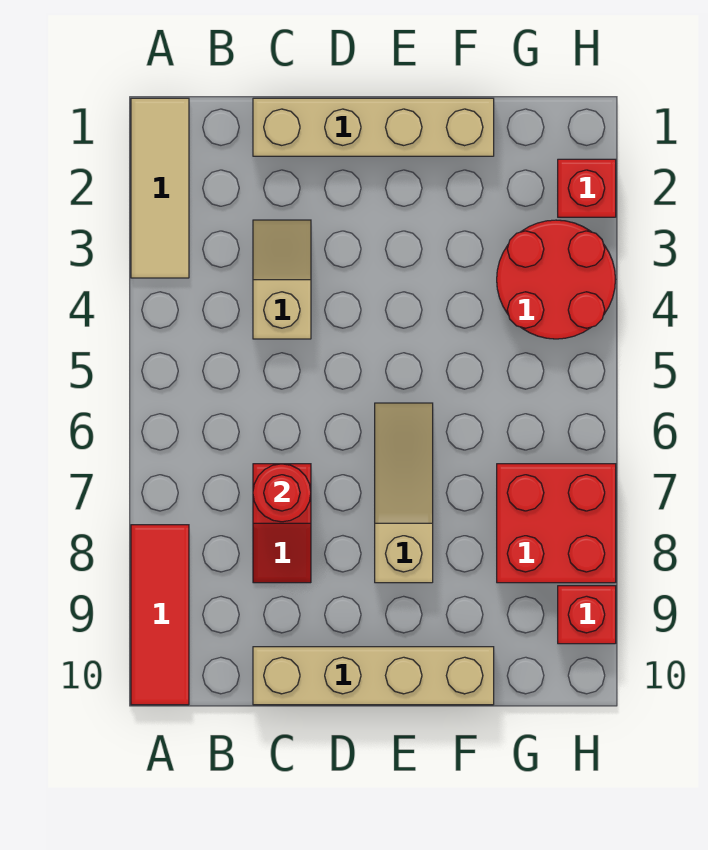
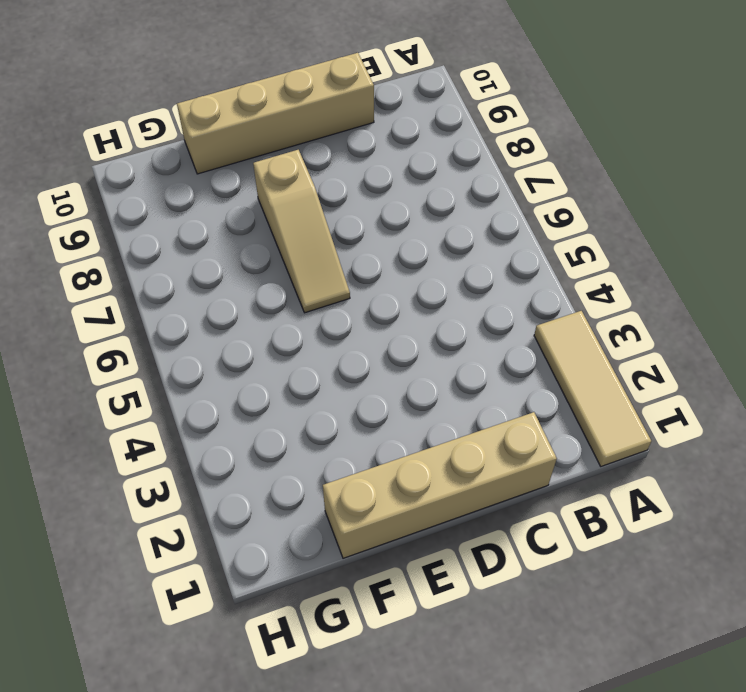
none -> red tile A8:A10 level 1
none -> tan slope C3:C4 level 1 top 4
none -> red slope C7:C8 level 1 top 7

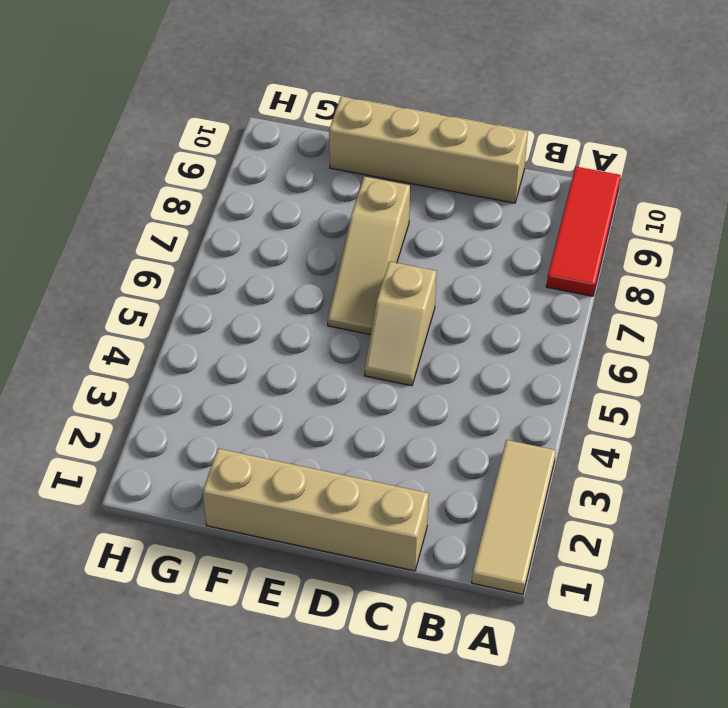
tan slope D5:D6 level 1 top 6 -> tan slope C3:C4 level 1 top 4
none -> red slope C7:C8 level 1 top 7
none -> red round brick G3:H4 level 1
none -> red brick G7:H8 level 1

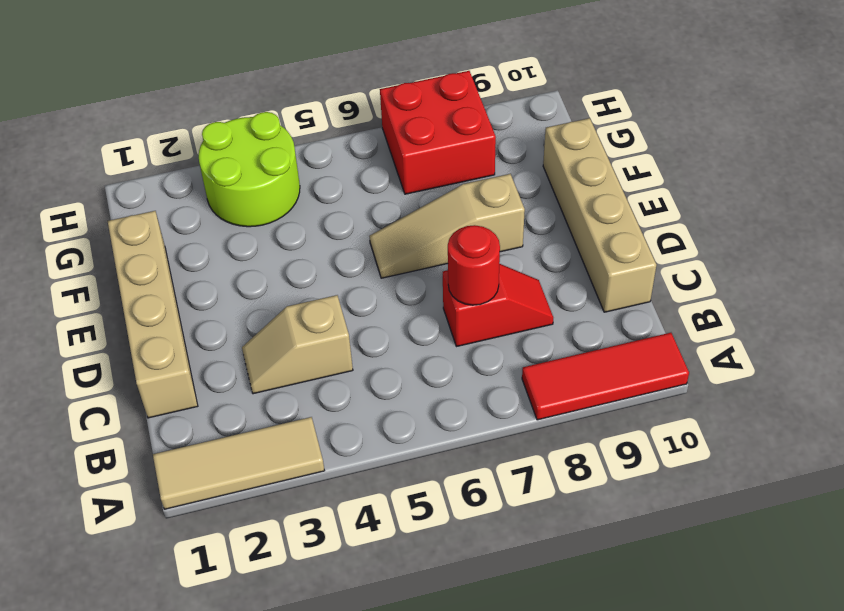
lime round brick G3:H4 level 1 -> red round brick G3:H4 level 1
none -> red brick H2 level 1
none -> red brick H9 level 1

